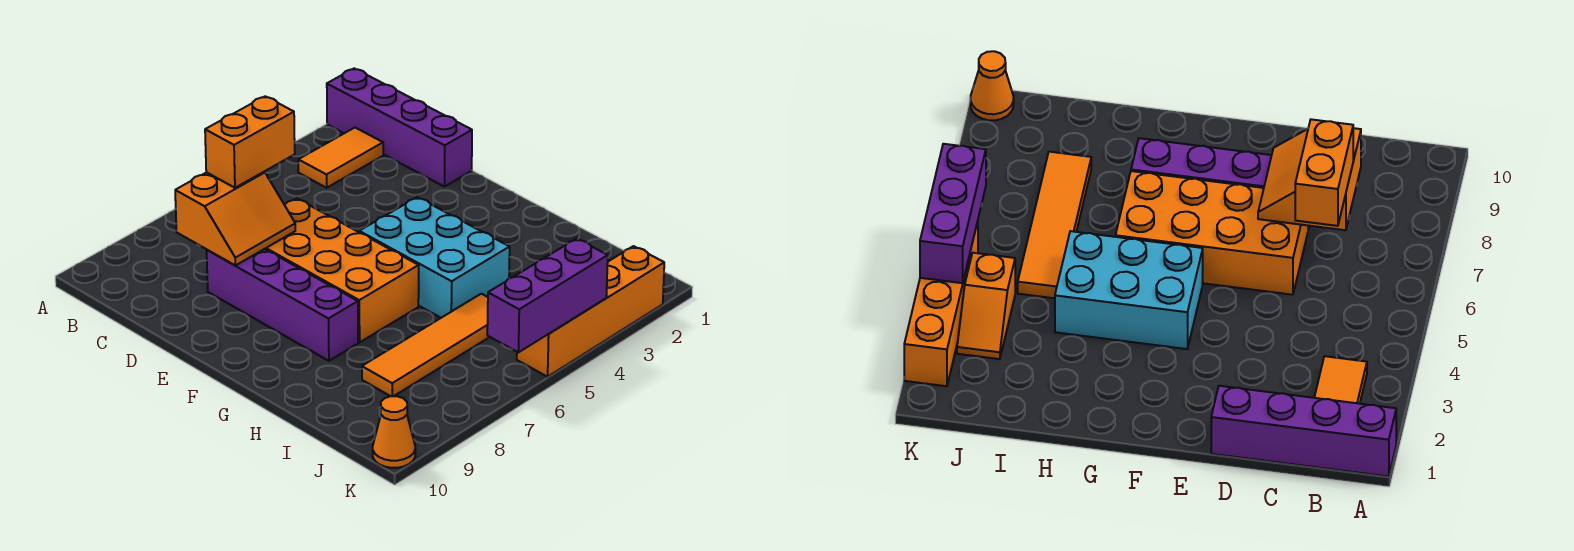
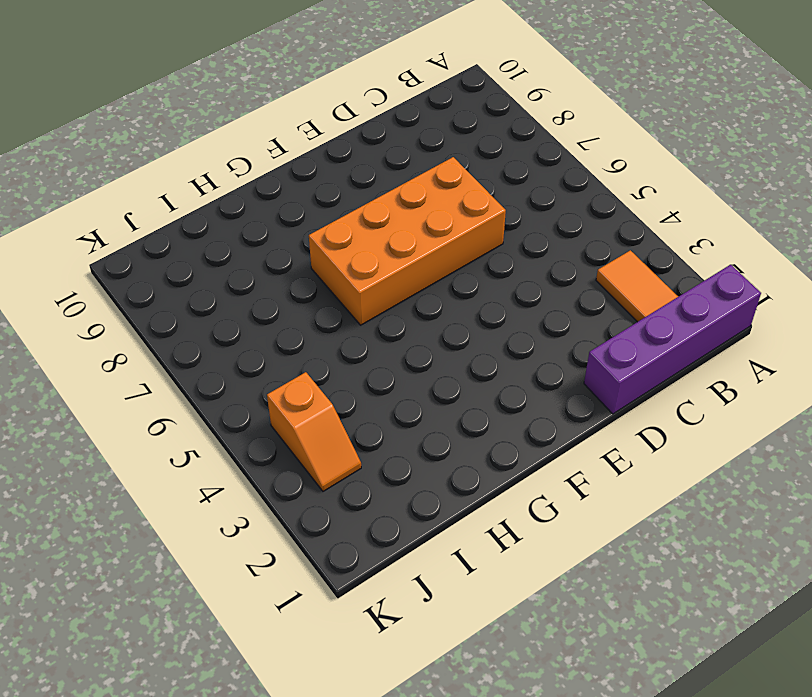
none -> purple brick D8:G8 level 1
none -> cyan brick F4:H5 level 1
none -> orange tile I5:I8 level 1

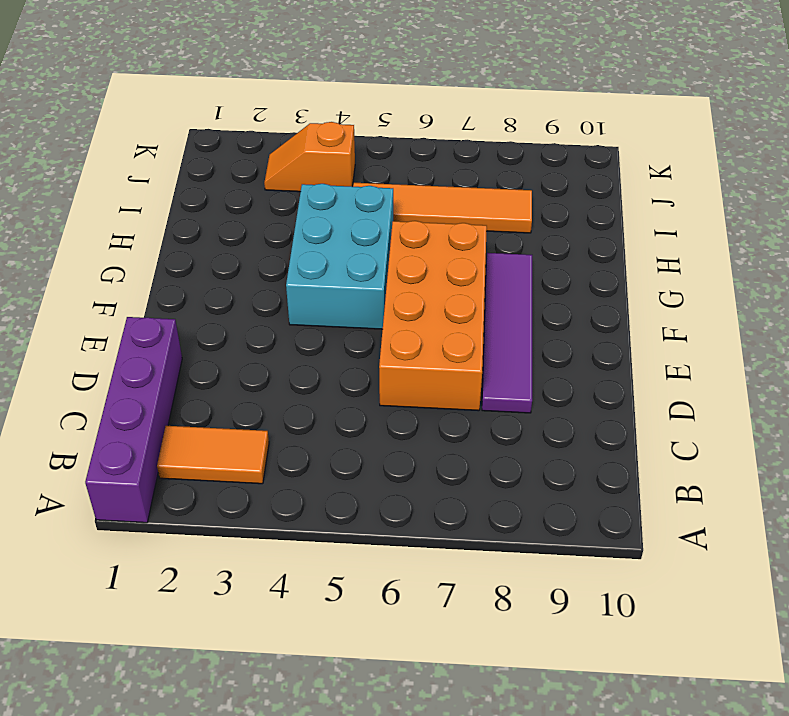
purple tile D8:G8 level 1 -> purple brick D8:G8 level 1
none -> orange brick K2:K5 level 1
none -> orange cone K10 level 1
none -> orange slope C7:D8 level 2 top C

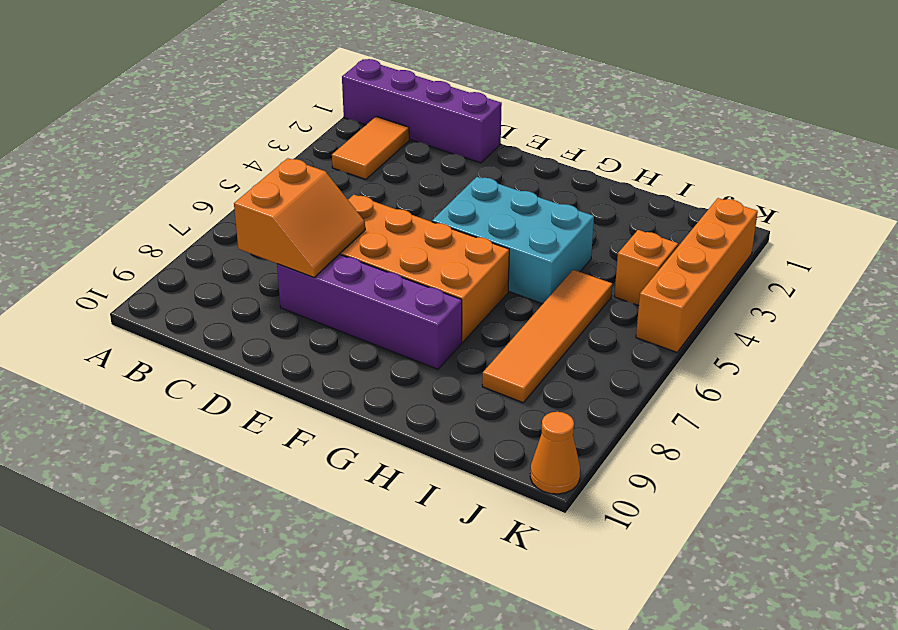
none -> purple brick K4:K6 level 2
none -> orange brick C6:C7 level 3

